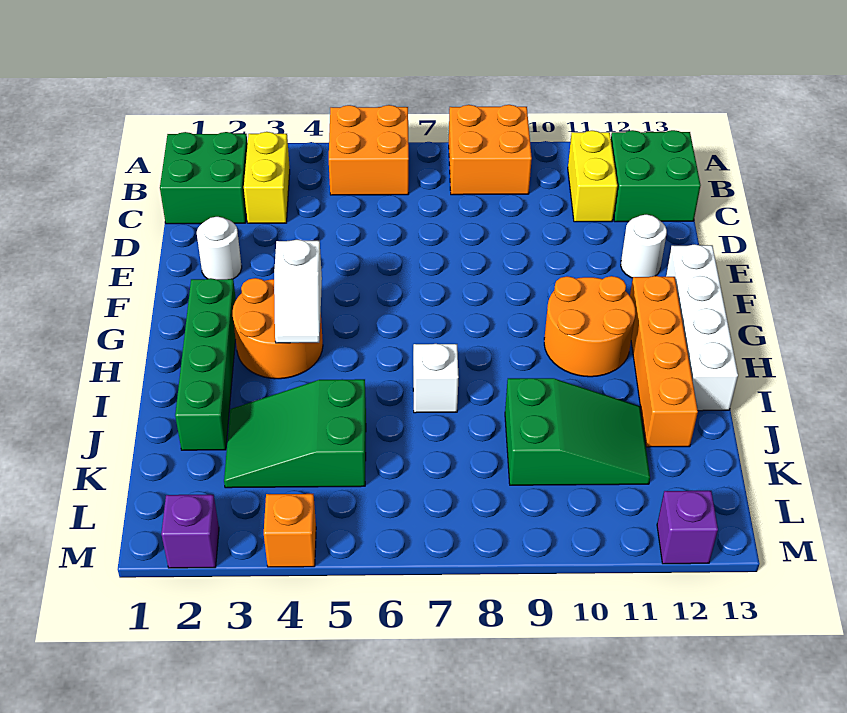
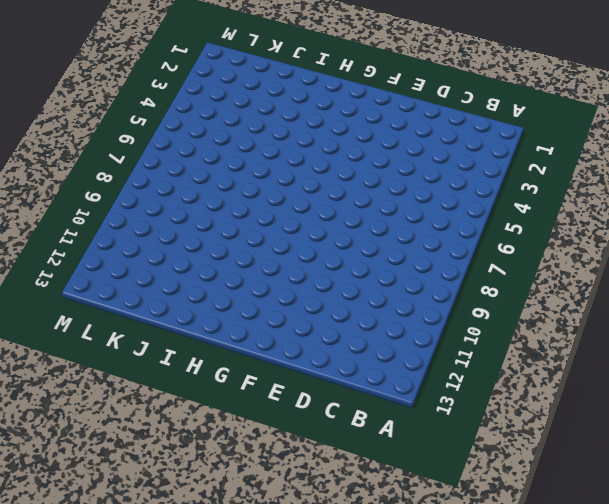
none -> orange brick A5:B6 level 1
none -> orange brick A8:B9 level 1
none -> green brick B1:C2 level 1

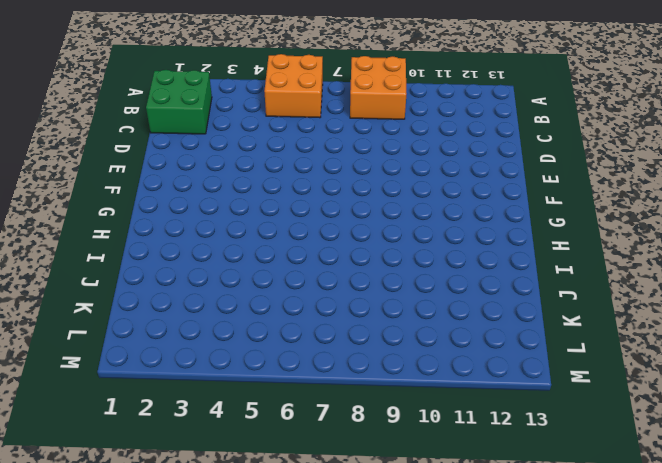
none -> yellow brick B3:C3 level 1
none -> yellow brick B11:C11 level 1
none -> green brick B12:C13 level 1

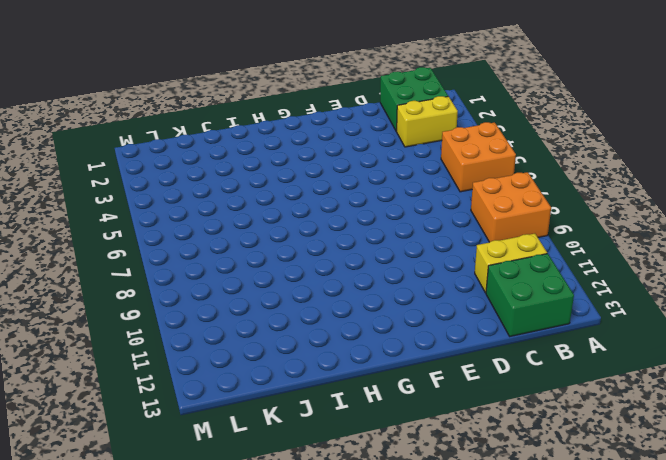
none -> white round brick E2 level 1
none -> white round brick E12 level 1
none -> white brick F13:I13 level 1

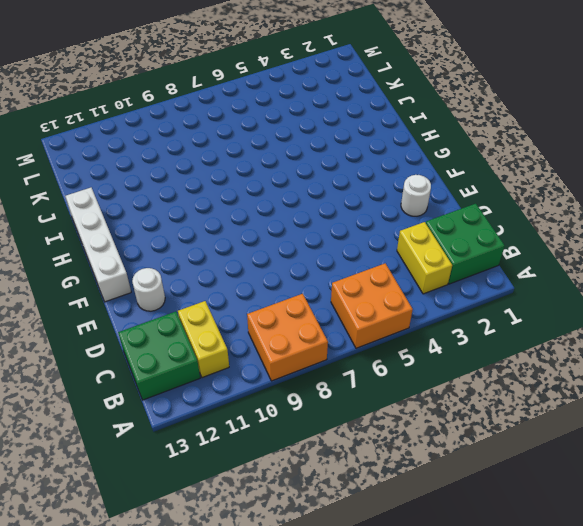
none -> green brick G2:J2 level 1
none -> orange round brick G3:H4 level 1
none -> orange round brick G10:H11 level 1

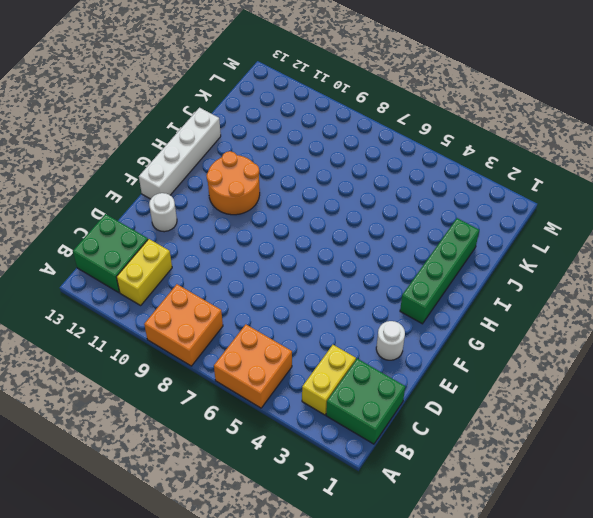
none -> orange round brick G3:H4 level 1
none -> orange brick G12:J12 level 1
none -> white brick I7 level 1

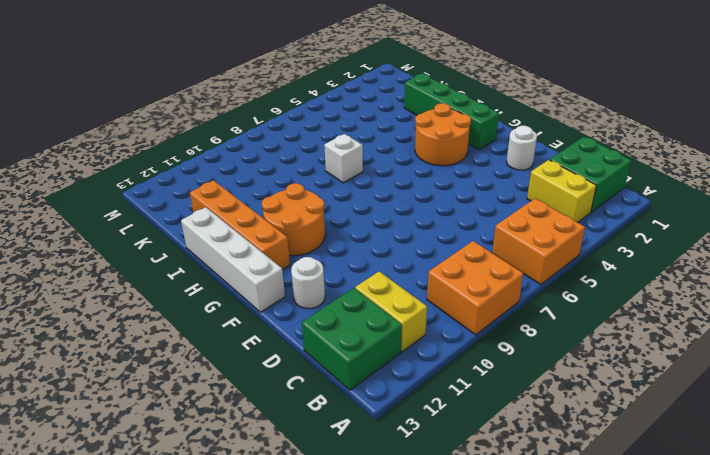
none -> green slope J3:K5 level 1 top 5
none -> green slope J9:K11 level 1 top 9
none -> purple brick M2 level 1

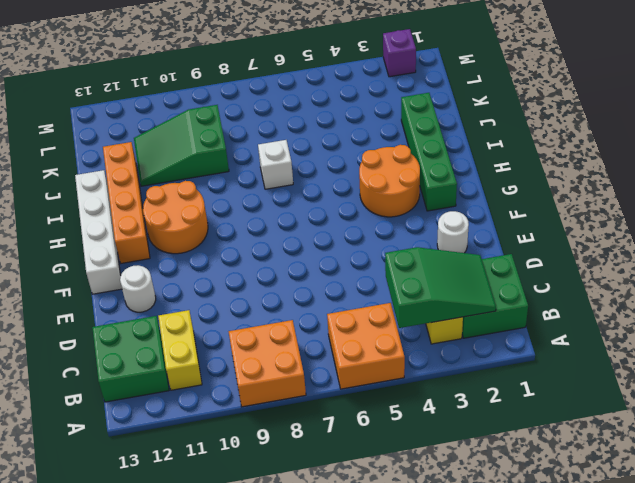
green slope B2:C4 level 2 top 4 -> green slope J3:K5 level 1 top 5
none -> orange brick M4 level 1
none -> purple brick M12 level 1
none -> white slope G4:H4 level 2 top G

